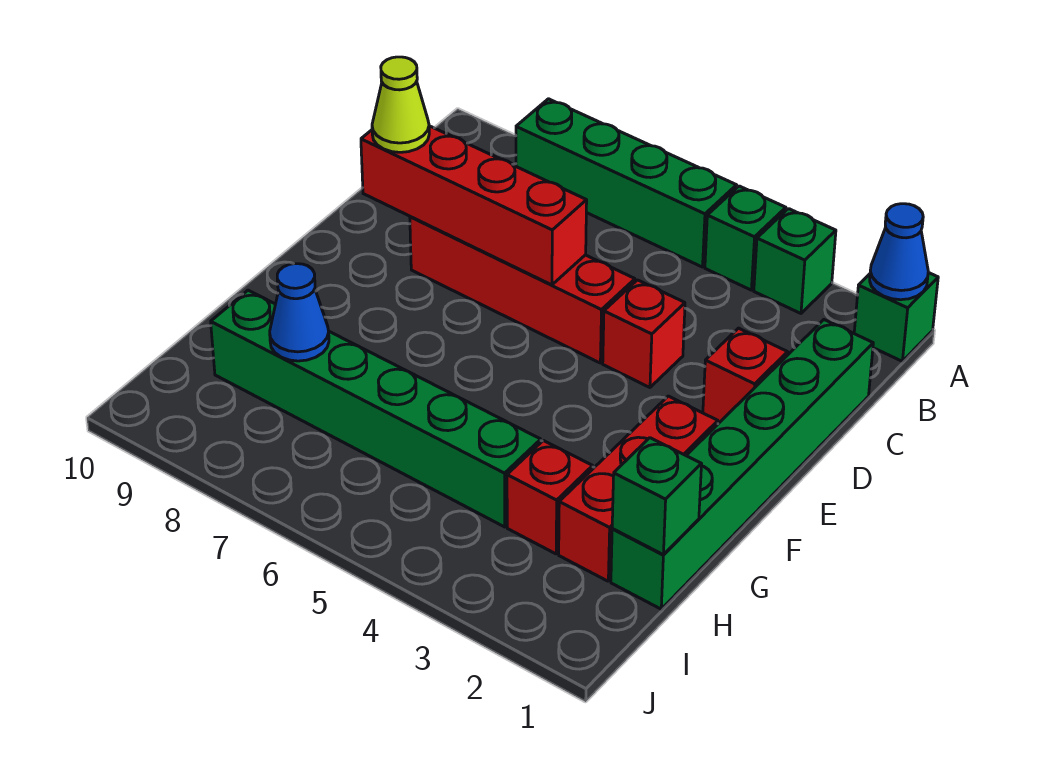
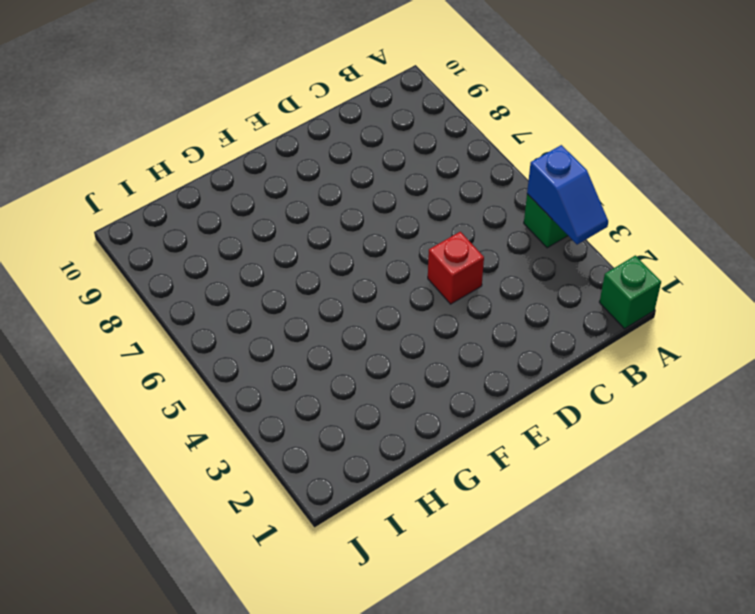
blue slope A3:A4 level 2 top 4 -> none
none -> green brick A3 level 1
none -> green brick A5:A8 level 1
none -> green brick C1:H1 level 1

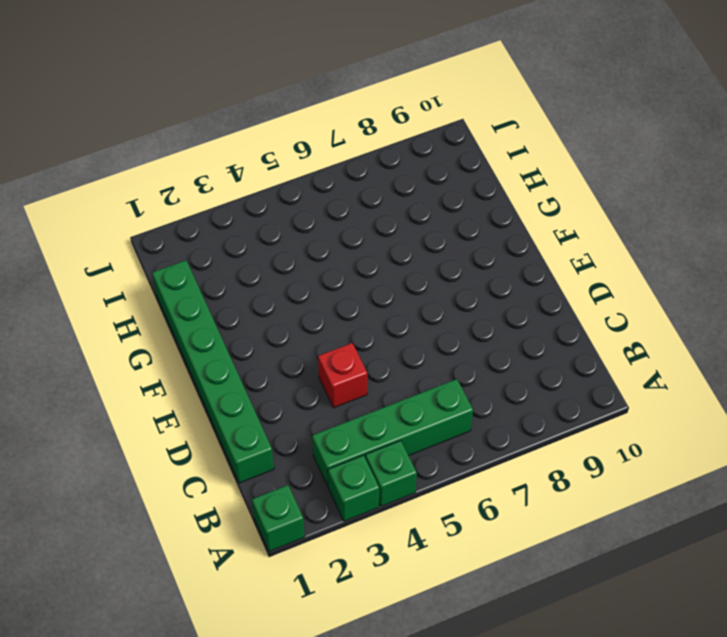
green brick B3:B6 level 1 -> green brick A5:A8 level 1
none -> red brick D2 level 1
none -> red brick D5:D8 level 1
none -> red brick F2:H2 level 1

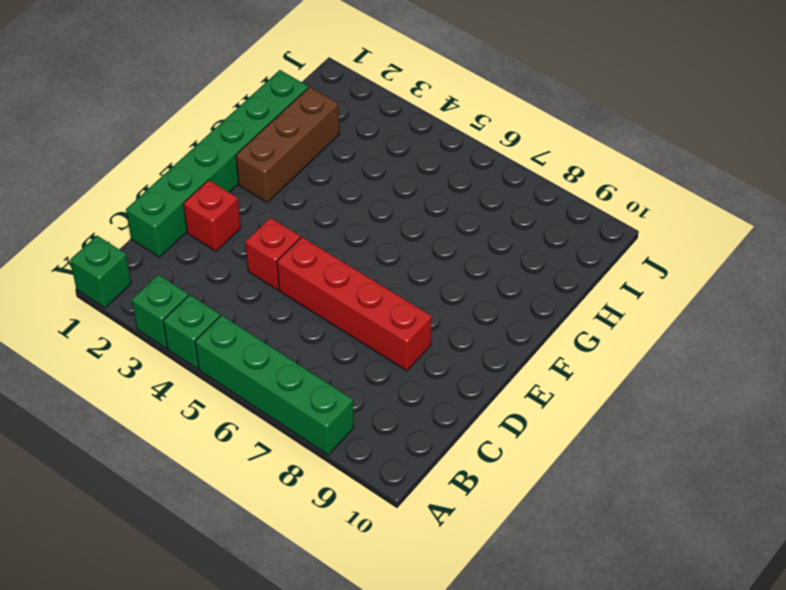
brown brick F2:H2 level 1 -> red brick F2:H2 level 1
none -> red brick H3 level 1
none -> green brick H4:H9 level 1
none -> blue cone A1 level 2

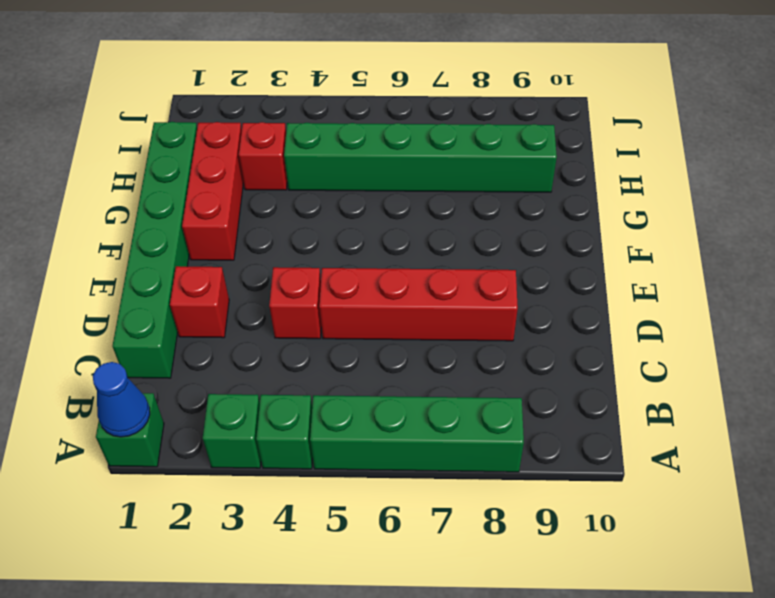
none -> red brick D6:D9 level 2
none -> green brick H1 level 2
none -> blue cone H8 level 2

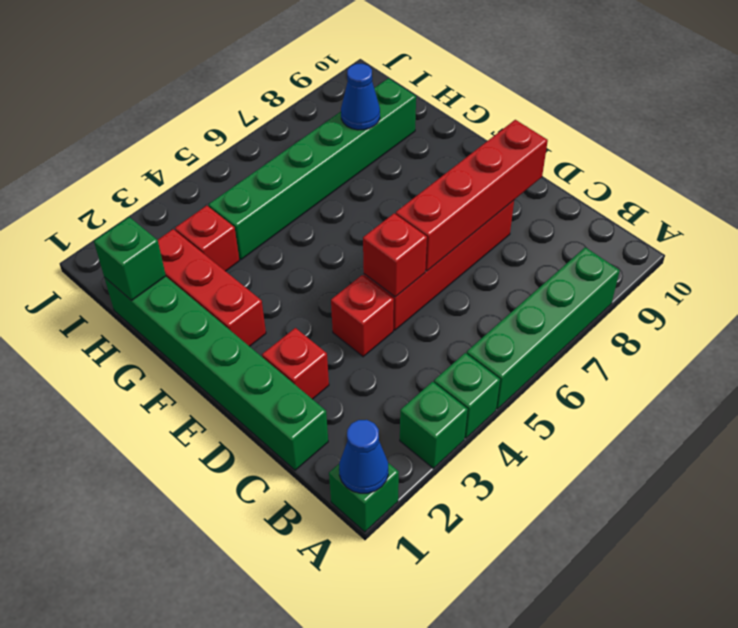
red brick D5 level 2 -> none
none -> lime cone D9 level 3

